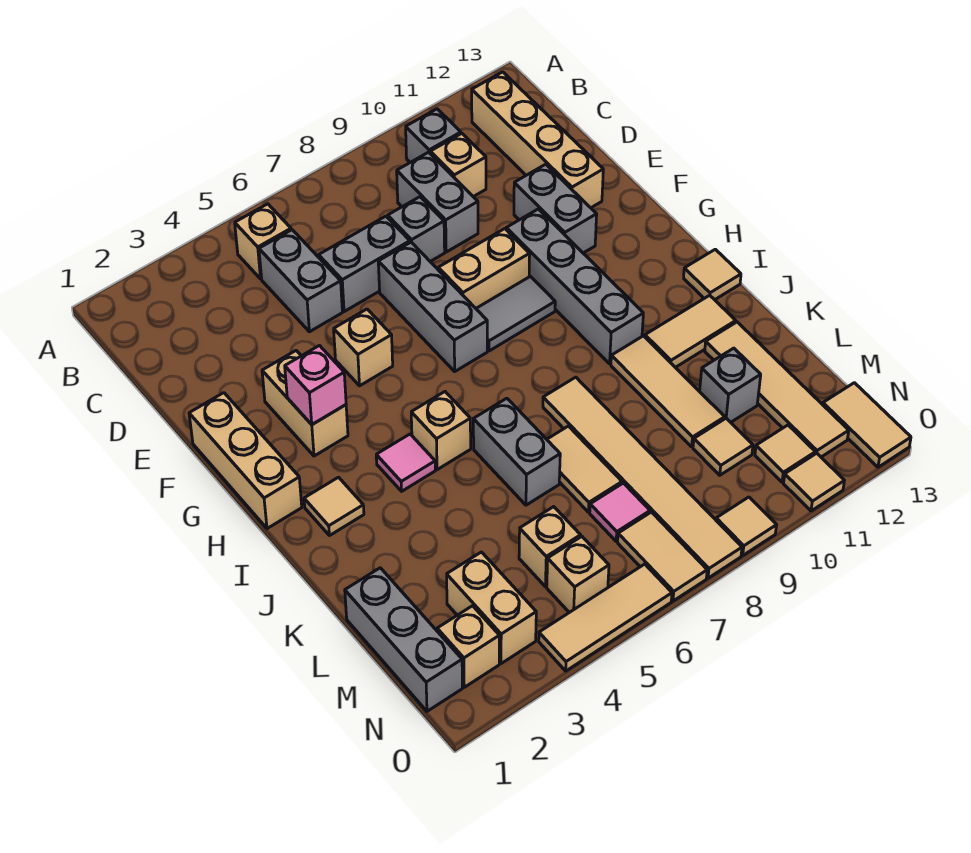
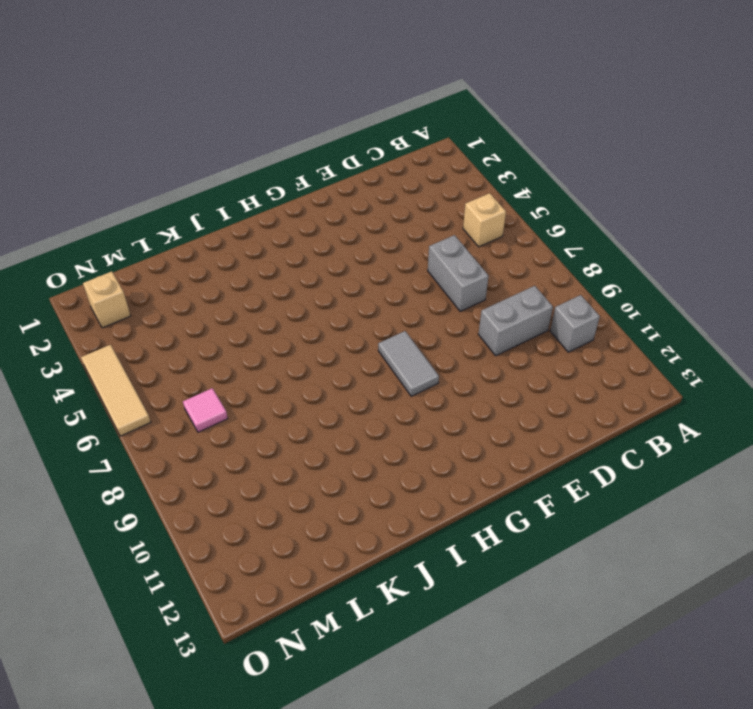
none -> tan brick B12:E12 level 1
none -> grey brick C5:D5 level 1
none -> tan brick C10 level 1
none -> grey brick D8 level 1

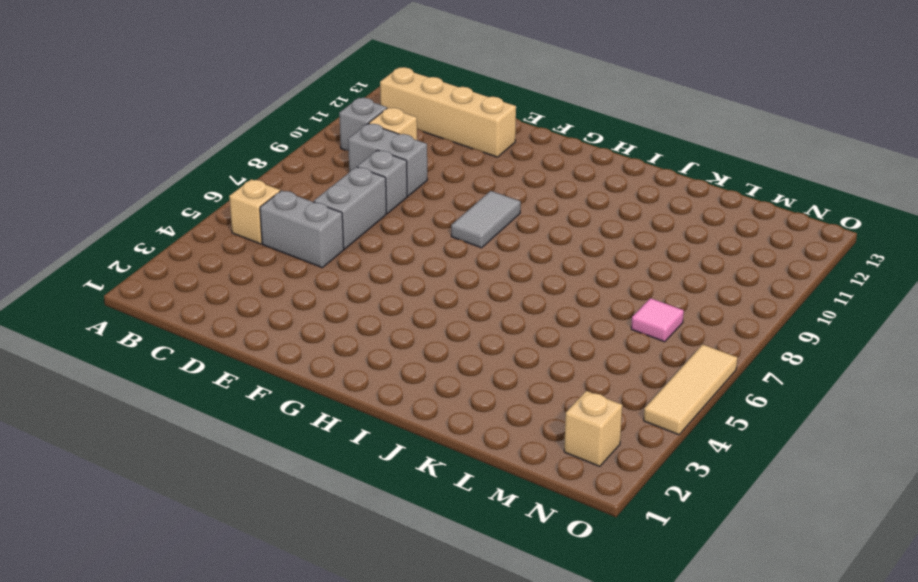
none -> grey brick E7:G7 level 1
none -> grey brick E11:F11 level 1
none -> tan brick F1:H1 level 1
none -> tan brick F3:G3 level 1

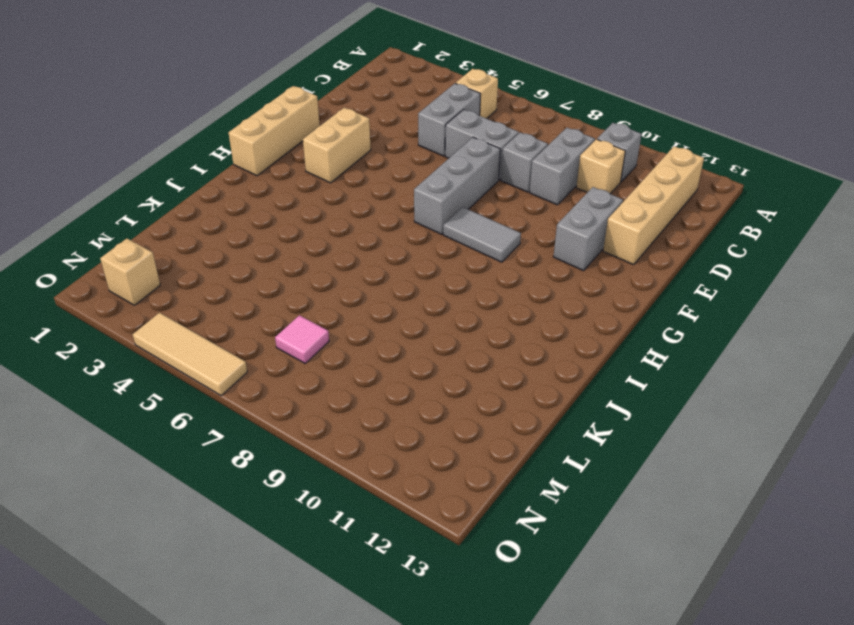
none -> tan brick F5 level 1
none -> tan brick F8:F9 level 1
none -> grey brick F10:I10 level 1
none -> tan tile I2 level 1

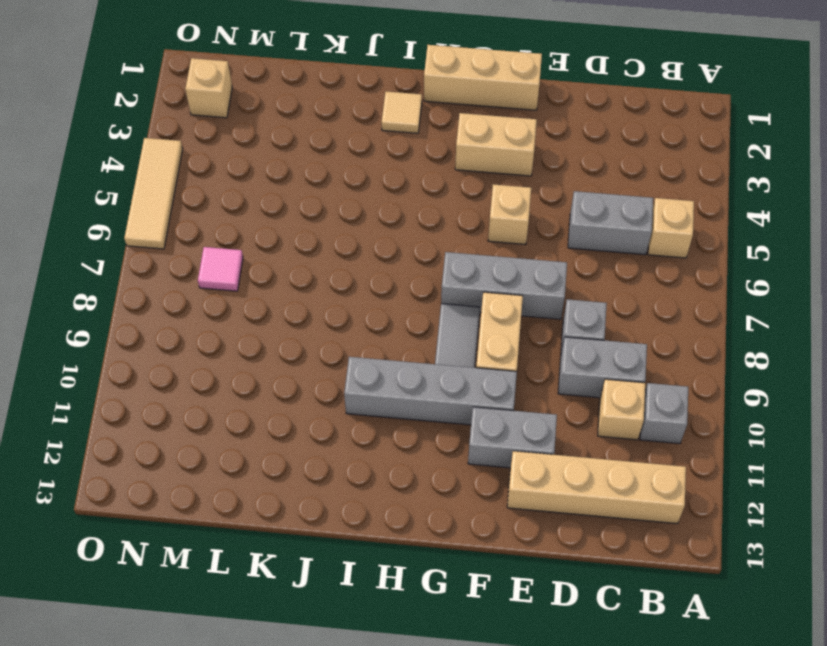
none -> grey brick D6:D7 level 1
none -> pink tile I4 level 1
none -> tan brick I5 level 1
none -> tan tile I13 level 1

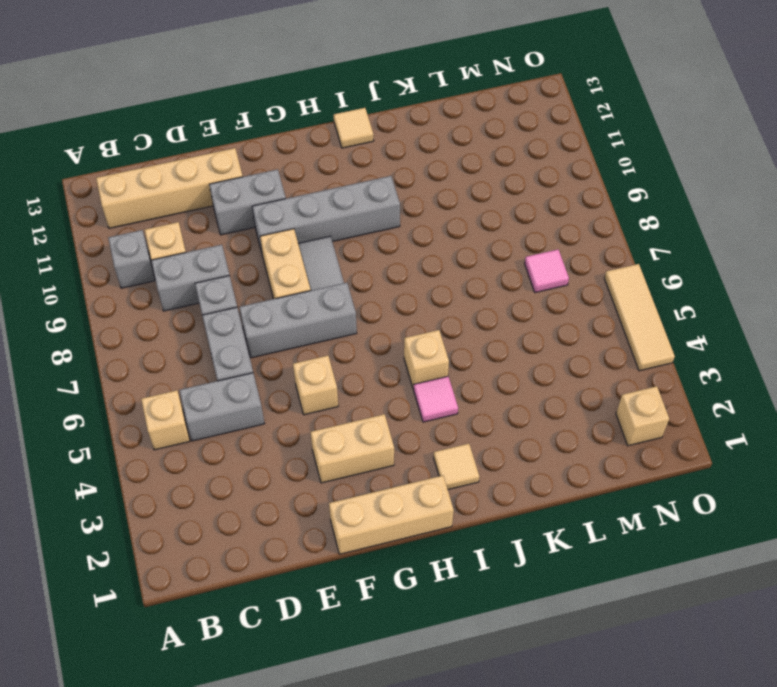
none -> grey brick J6:K6 level 1
none -> tan tile J8:O8 level 1
none -> tan tile J10:L10 level 1
none -> tan tile J11:J12 level 1

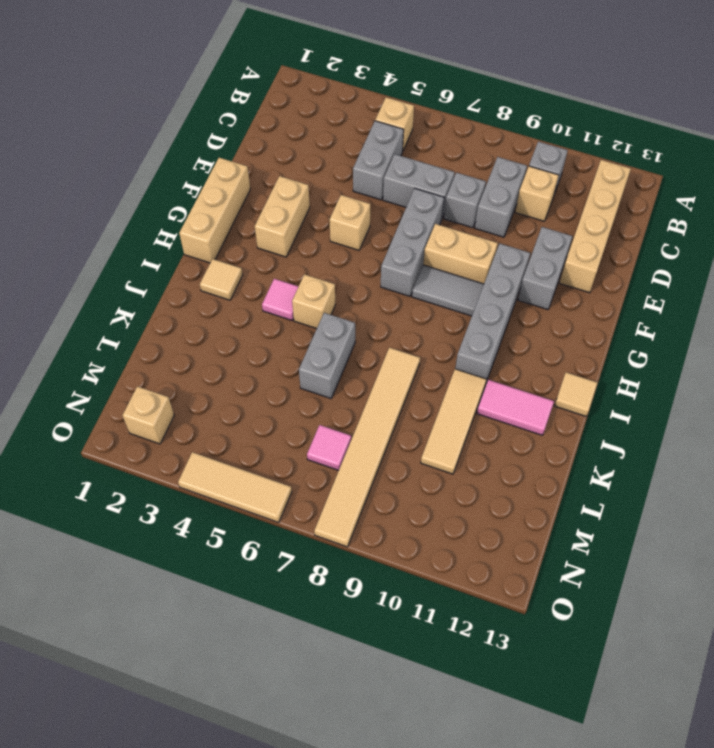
pink tile J11:J12 level 1 -> tan tile J11:J12 level 1
none -> tan tile K7:L7 level 1
none -> tan tile K12:N12 level 1
none -> grey brick L1:N1 level 1
none -> grey brick L11 level 1

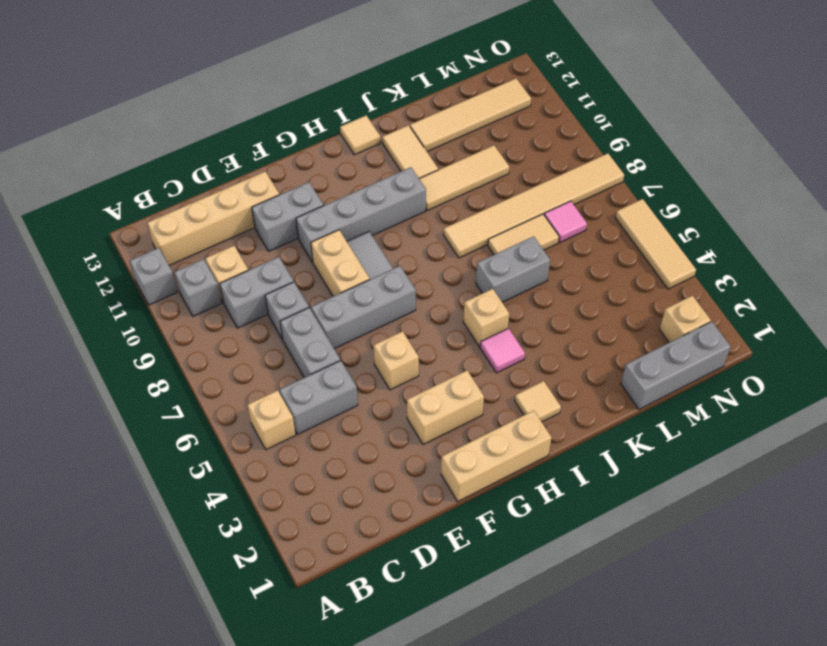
grey brick A11 level 1 -> grey brick L11 level 1
none -> tan brick M3:N3 level 1
none -> tan brick M5 level 1
none -> tan tile M10 level 1
none -> tan brick N5 level 1

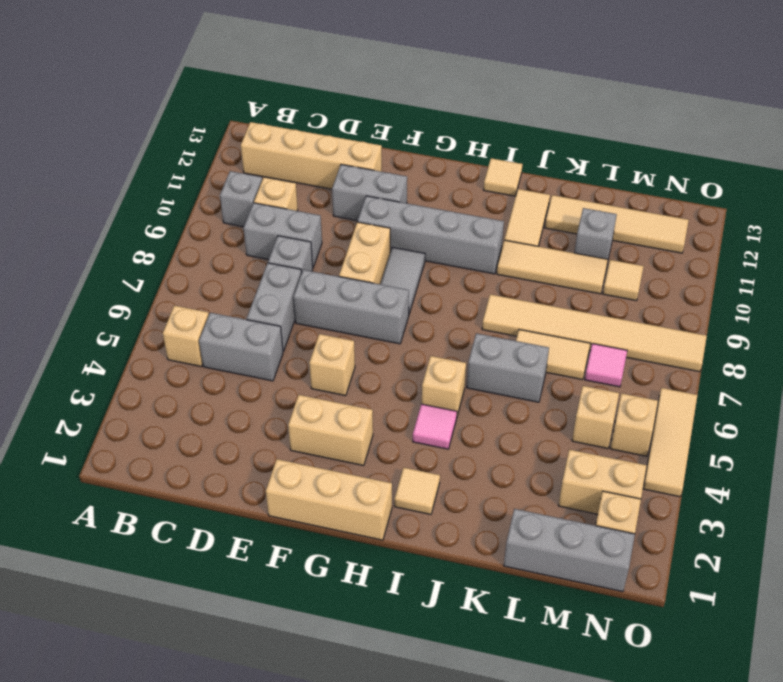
none -> tan tile N7:O7 level 1
none -> tan tile N11 level 1
none -> tan tile N13:O13 level 1
none -> tan tile O9 level 1

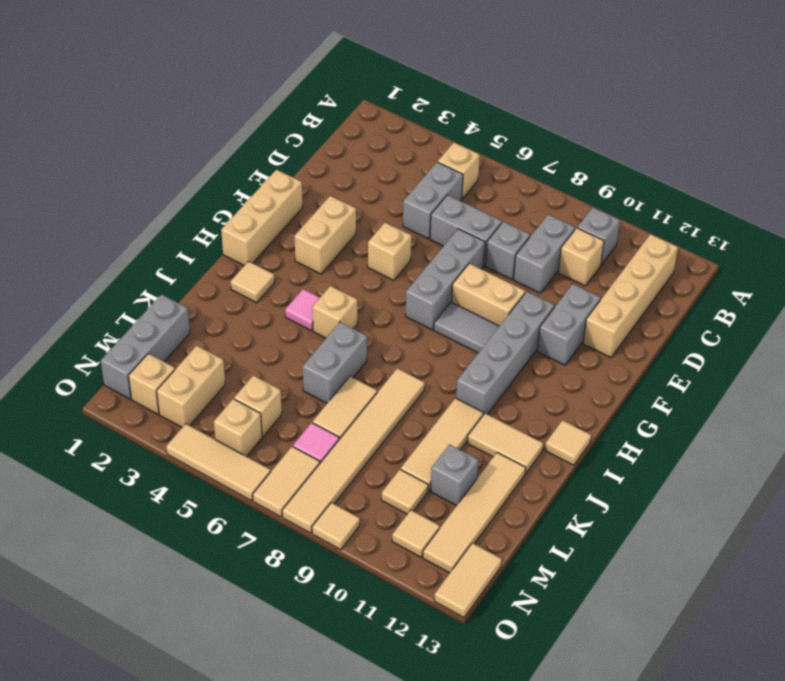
none -> tan tile O11 level 1
none -> pink brick G3 level 2

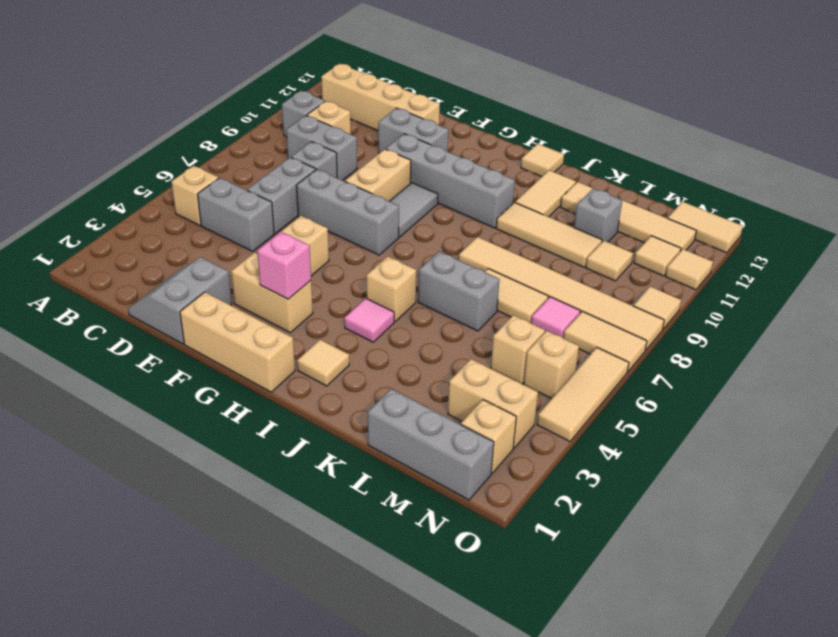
grey slope D1:E2 level 1 top E -> none

